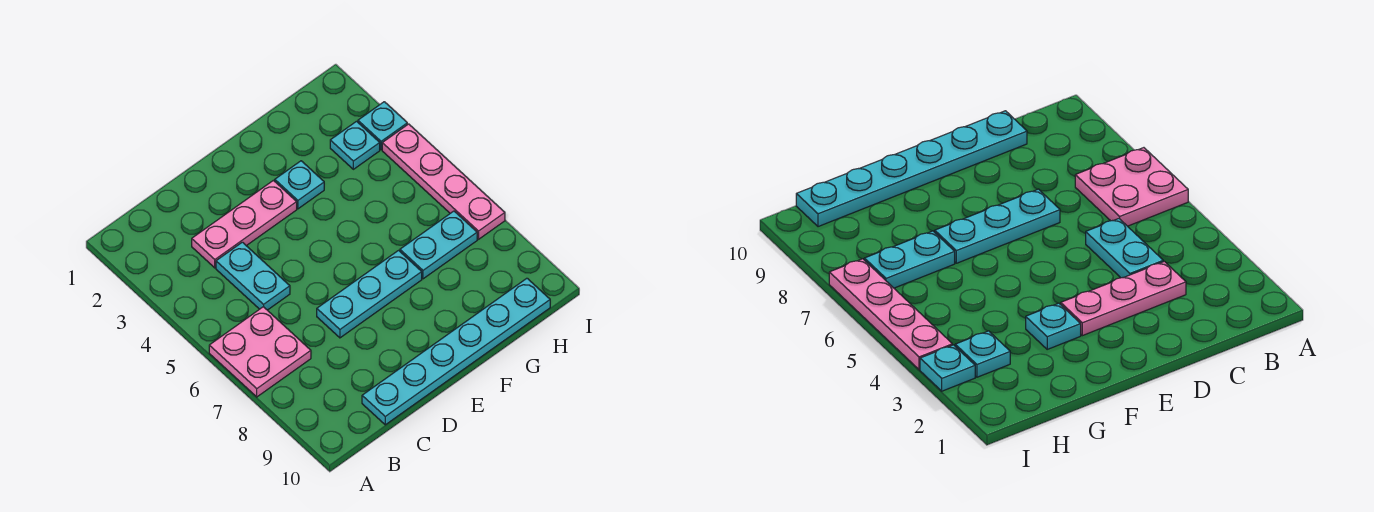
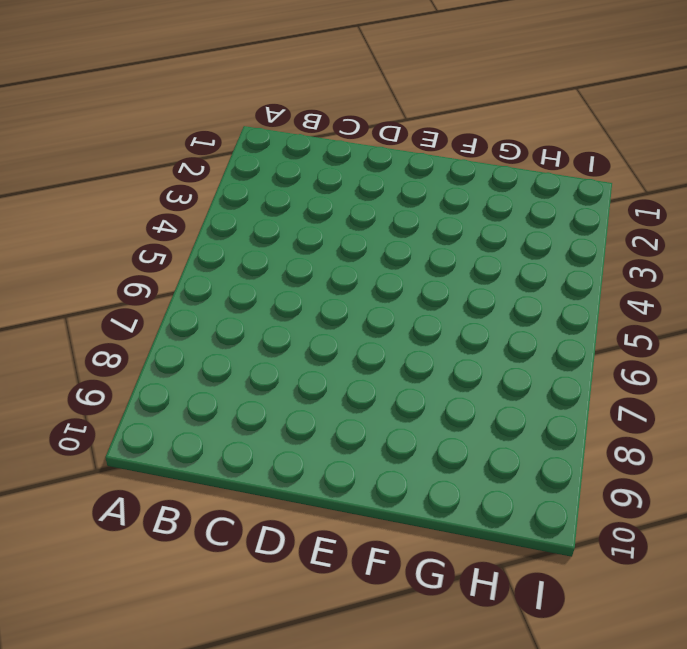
none -> pink plate A6:B7 level 1
none -> pink plate C3:E3 level 1

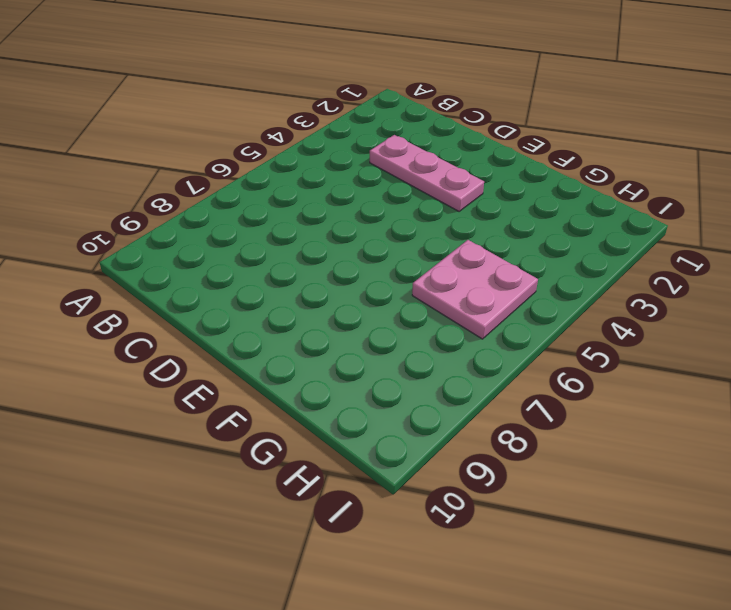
pink plate G5:H6 level 1 -> pink plate A6:B7 level 1
none -> cyan plate C4:C5 level 1
none -> cyan plate C10:H10 level 1

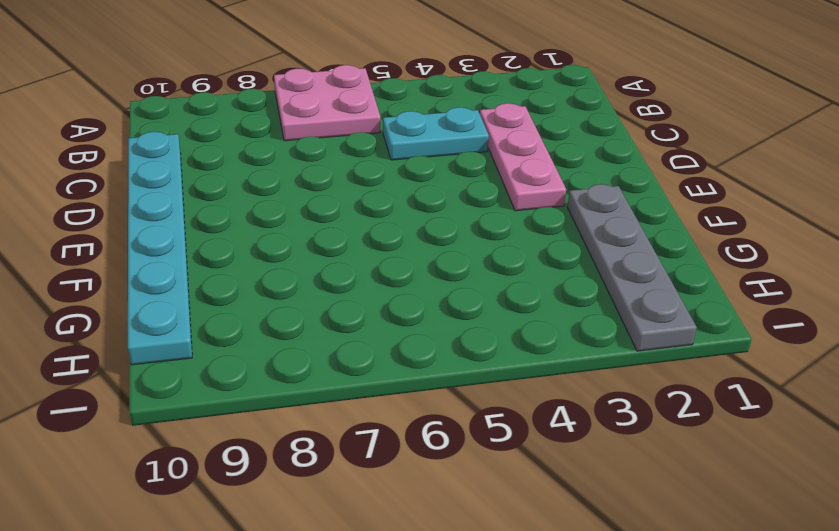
grey plate F2:I2 level 1 -> none
none -> cyan plate D7:F7 level 1
none -> cyan plate F3 level 1

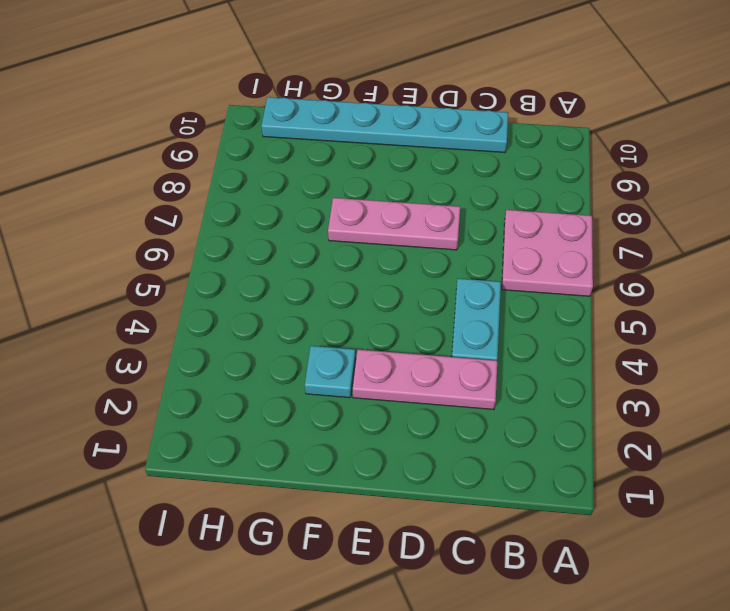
pink plate D7:F7 level 1 -> cyan plate D7:F7 level 1
none -> cyan plate G7:H7 level 1
none -> cyan plate H3 level 1

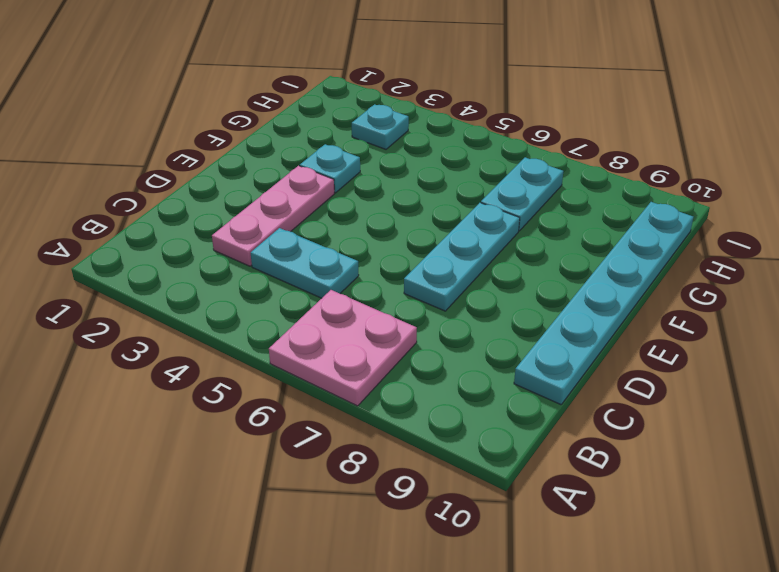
none -> cyan plate I3 level 1
none -> pink plate I4:I7 level 1

